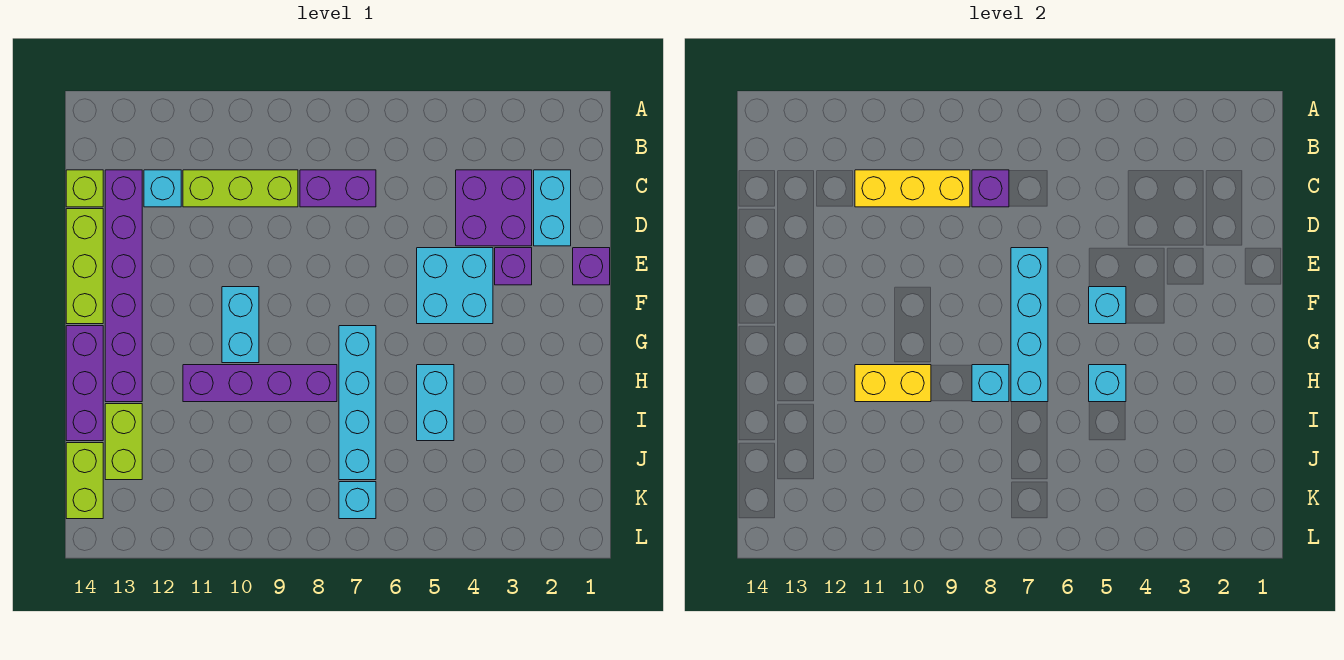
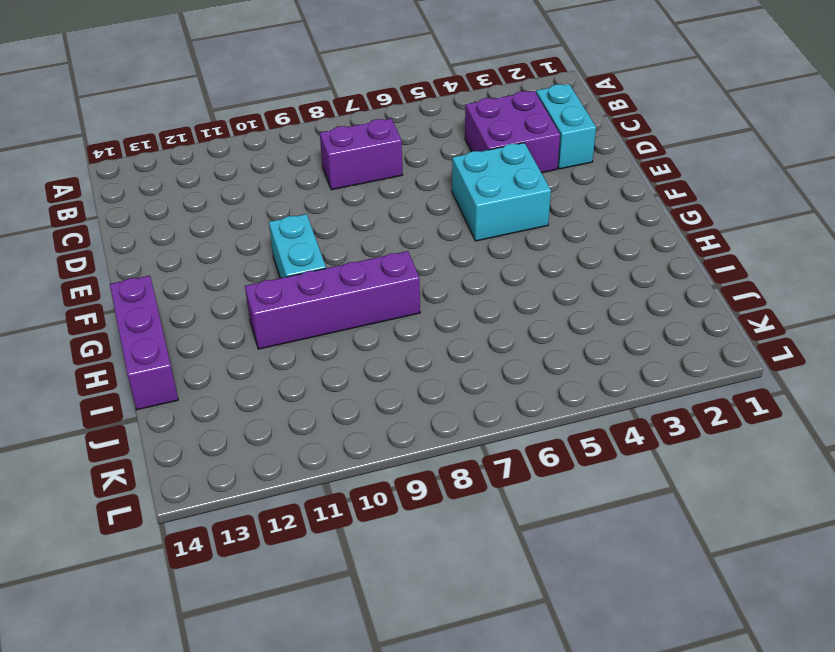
none -> lime brick C9:C11 level 1
none -> cyan brick C12 level 1
none -> purple brick C13:H13 level 1

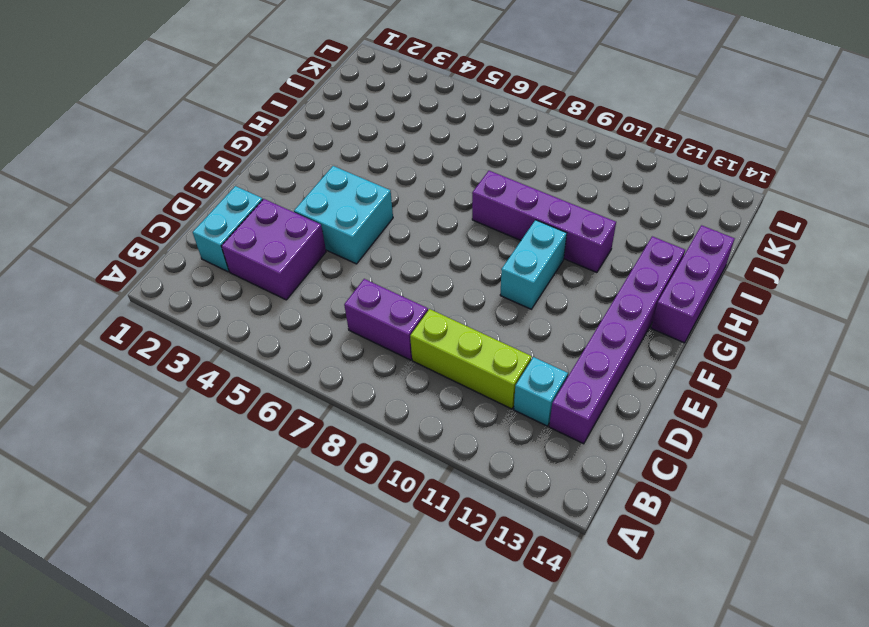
none -> lime brick C14 level 1
none -> lime brick D14:F14 level 1
none -> purple brick E1 level 1

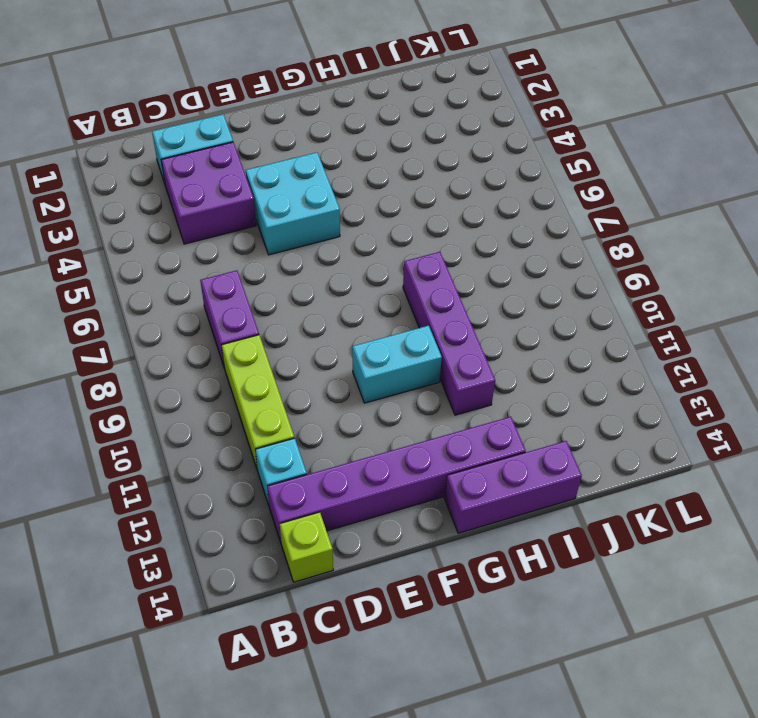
none -> lime brick D14:F14 level 1
none -> purple brick E1 level 1
none -> purple brick E3 level 1

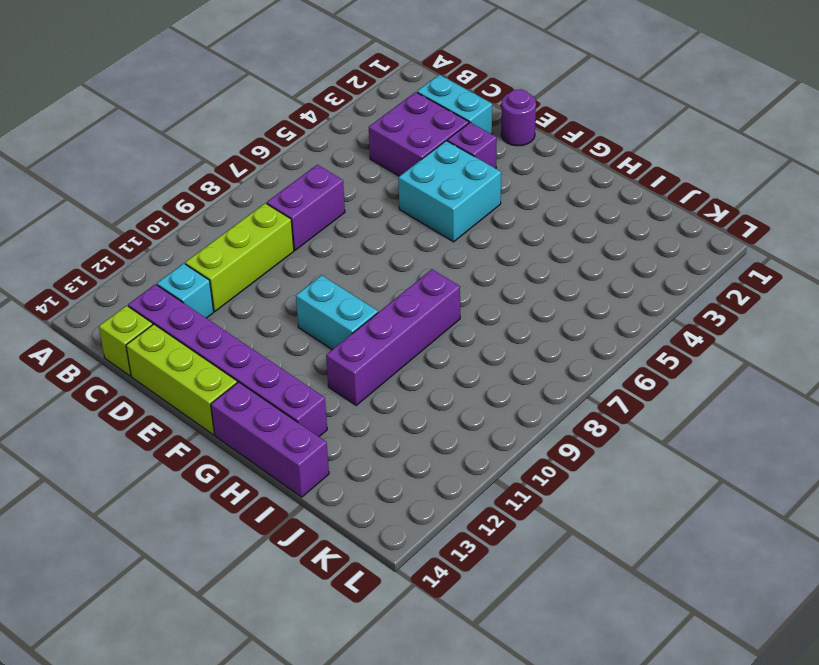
purple round brick E1 level 1 -> purple brick E1 level 1
none -> cyan brick G7:J7 level 1
none -> cyan brick H5:I5 level 1
none -> lime brick I13:J13 level 1

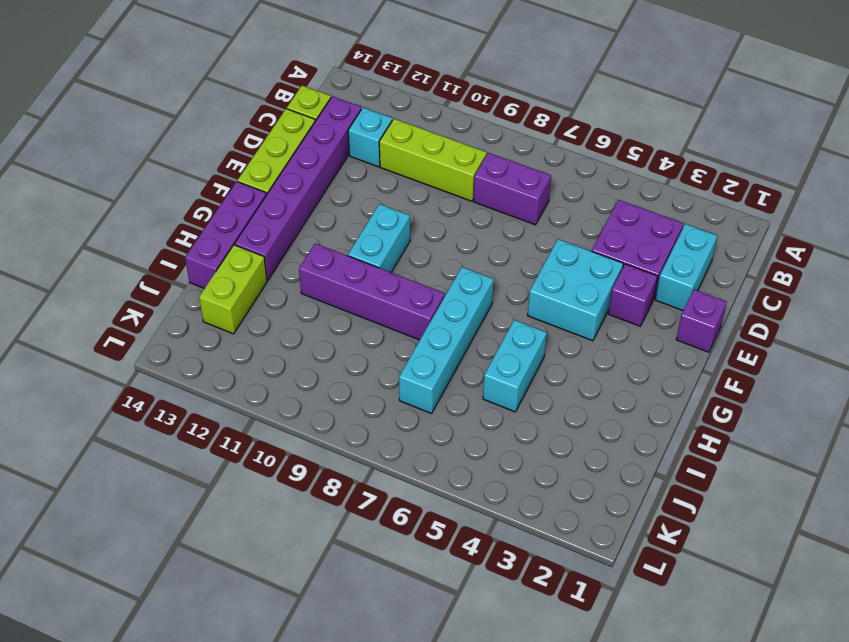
none -> lime brick J14:K14 level 1
none -> cyan brick K7 level 1
none -> purple brick C8 level 2

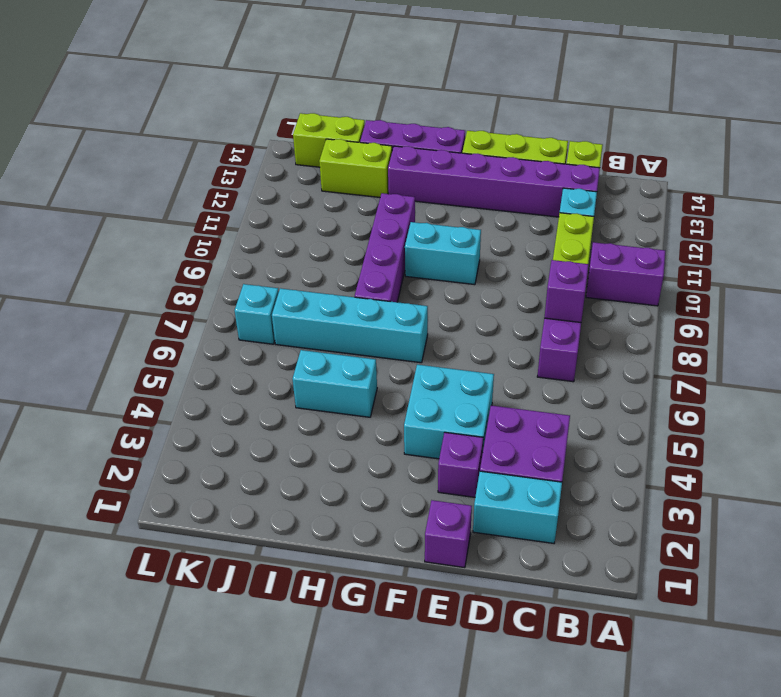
purple brick A10:B10 level 1 -> none
none -> yellow brick C9:C11 level 2
none -> cyan brick E7:H7 level 2
none -> cyan brick F5 level 2

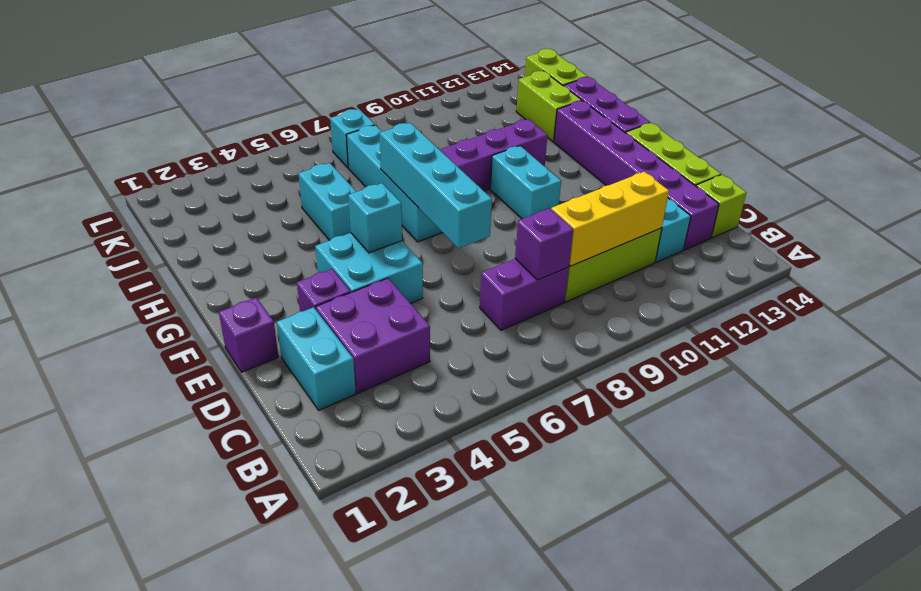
none -> cyan brick H5 level 2
none -> cyan brick H8 level 2
none -> yellow brick H10:H11 level 2

